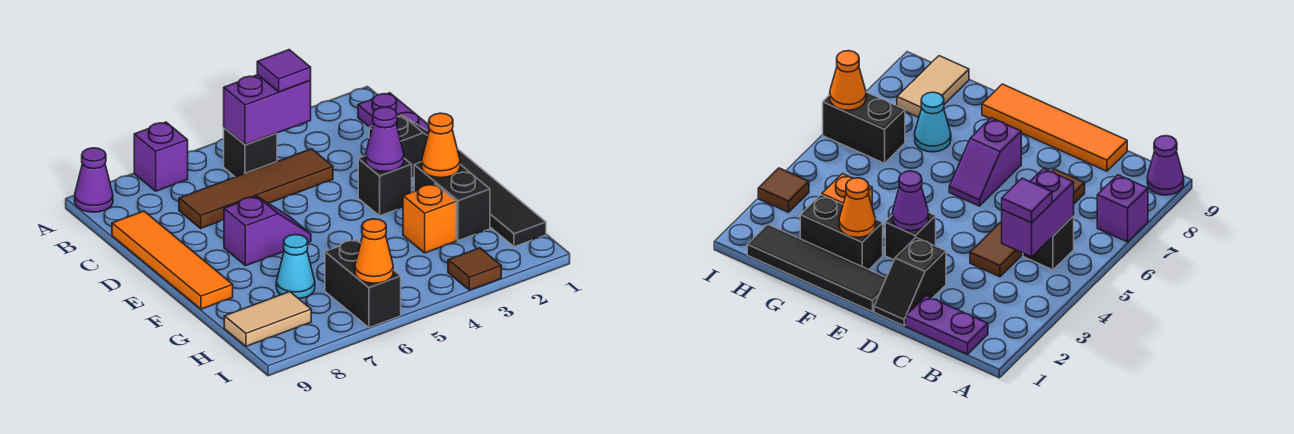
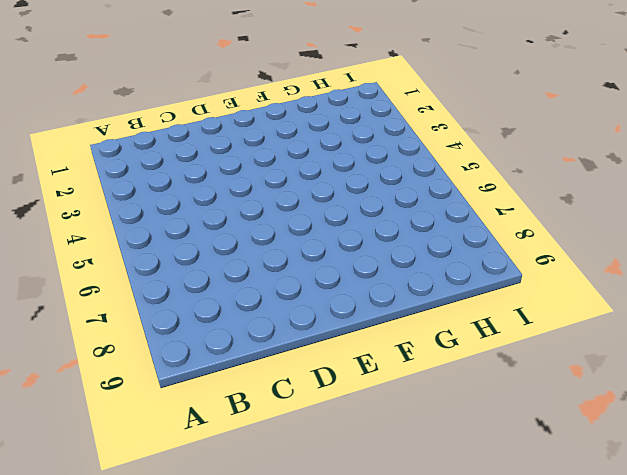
none -> purple brick A7 level 1
none -> purple cone A9 level 1
none -> purple plate B1:C1 level 1

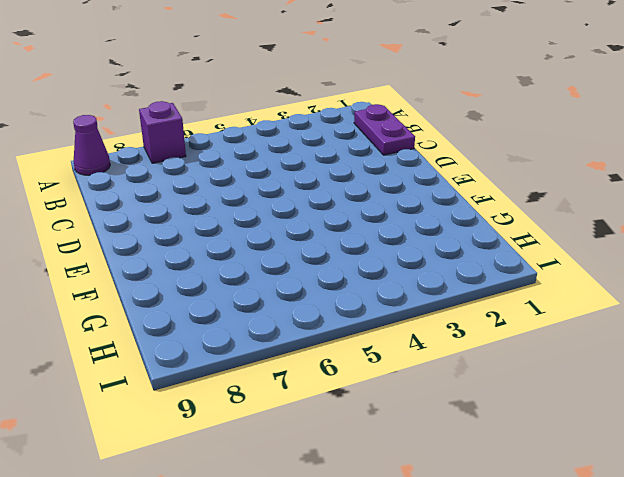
none -> black brick B5 level 1
none -> brown tile C4:C7 level 1
none -> orange tile C9:F9 level 1

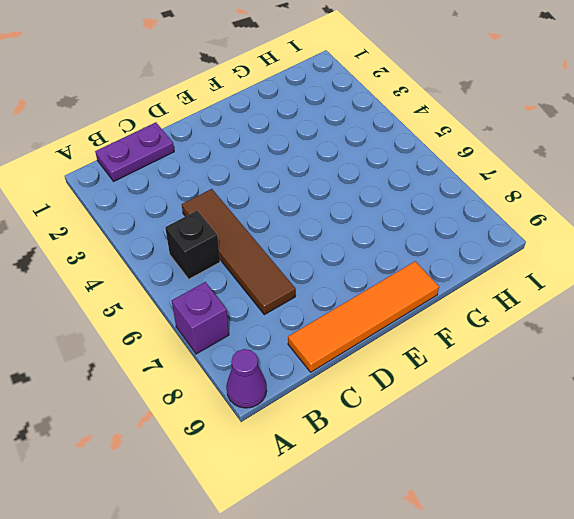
none -> black slope D1:D2 level 1 top 2
none -> black tile E1:H1 level 1
none -> black brick E3 level 1

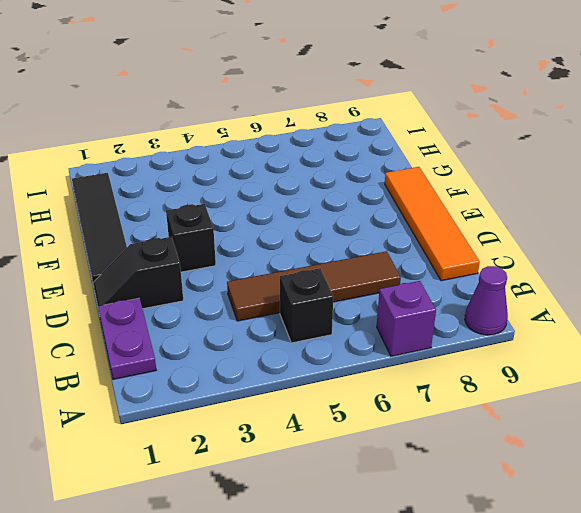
none -> purple slope E6:E7 level 1 top 7
none -> black brick F2:G2 level 1
none -> orange brick G3 level 1

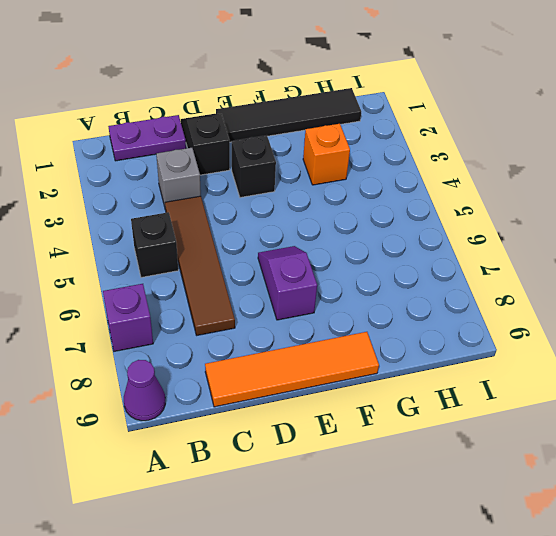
grey brick C3 level 1 -> none
none -> black brick F2:G2 level 1
none -> cyan cone G7 level 1
none -> black brick H6:I6 level 1

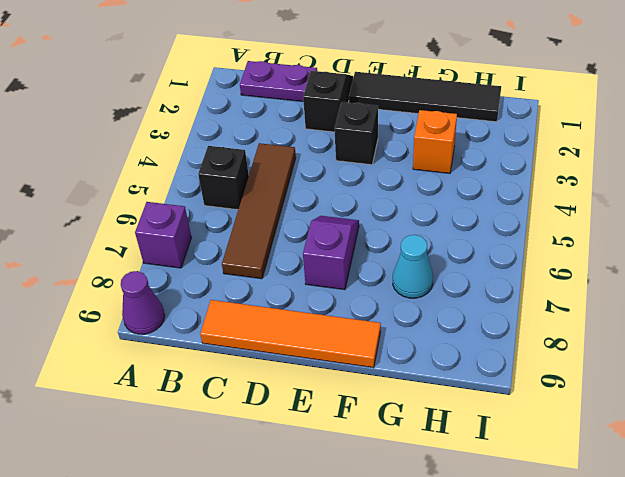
none -> black brick F2:G2 level 1
none -> black brick H6:I6 level 1
none -> tan tile H8:H9 level 1

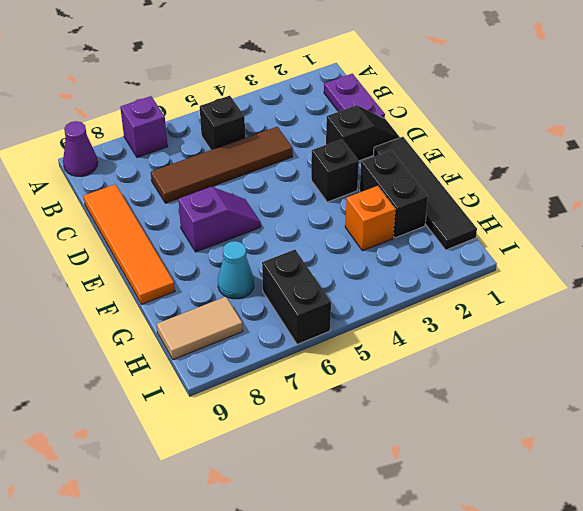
none -> brown tile I3 level 1
none -> purple brick B4:B5 level 2
none -> purple cone E3 level 2

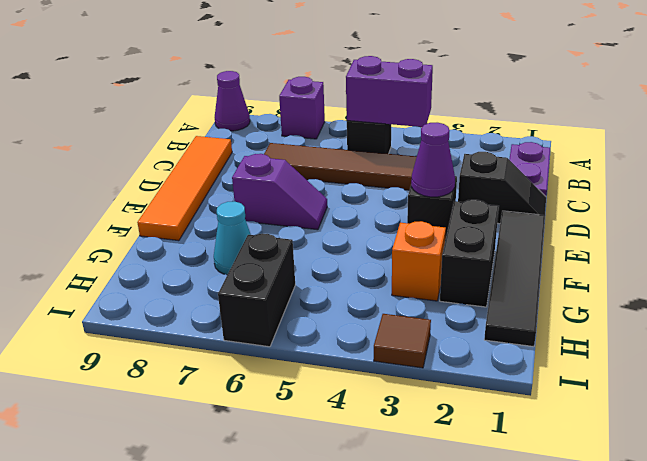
none -> tan tile H8:H9 level 1
none -> orange cone F2 level 2
none -> orange cone I6 level 2

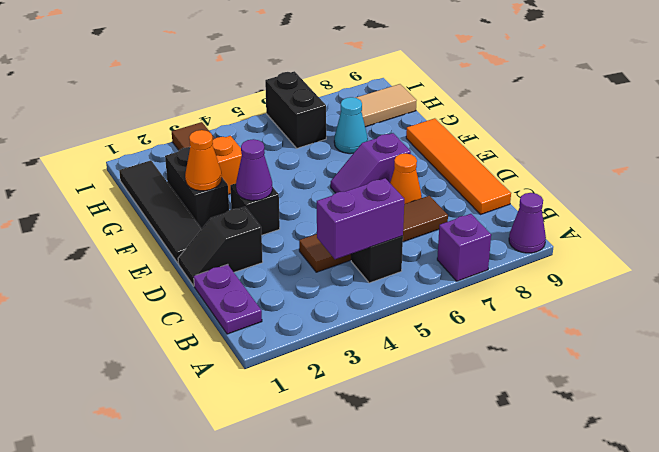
orange cone D7 level 1 -> orange cone I6 level 2
none -> purple tile B4 level 3

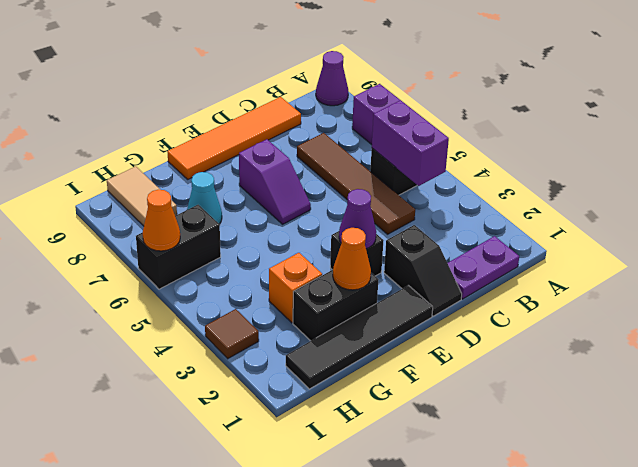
none -> purple tile B4 level 3

